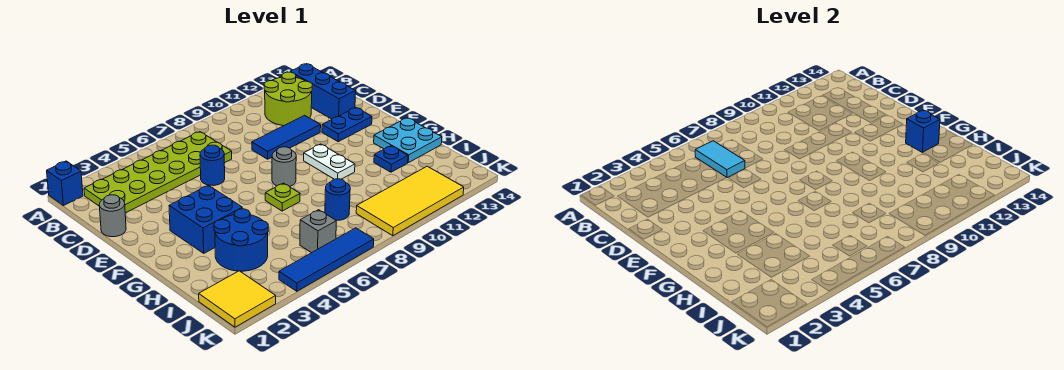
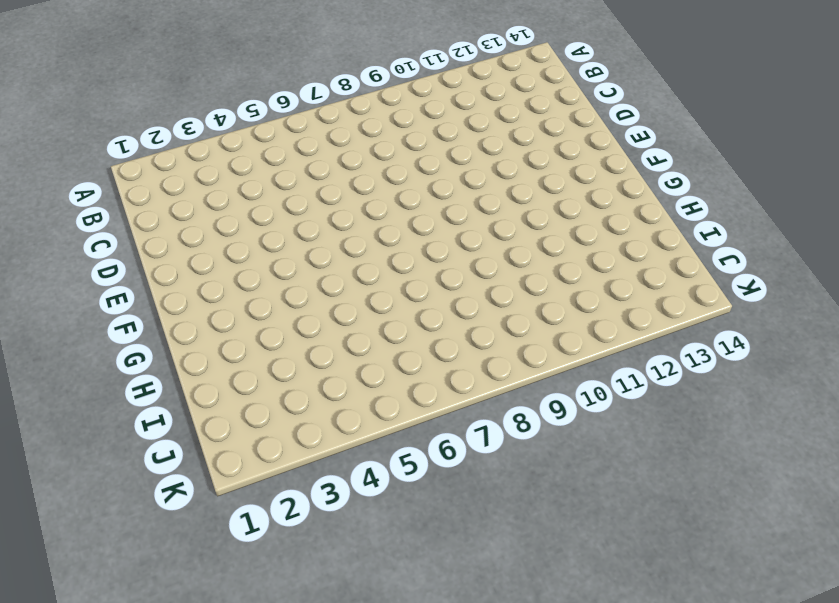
none -> blue brick A1 level 1
none -> lime plate B2:C7 level 1
none -> lime round brick B11:C12 level 1

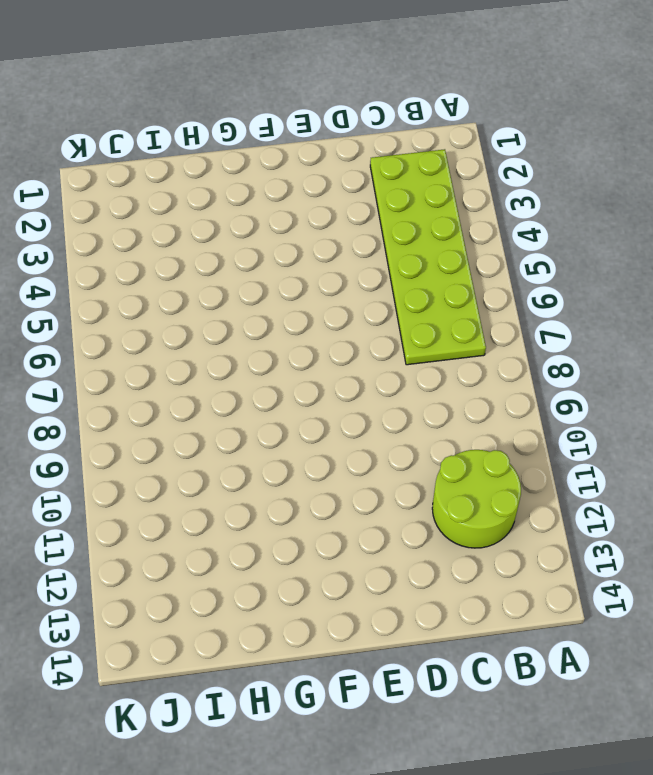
none -> blue brick A1 level 1
none -> blue brick B13:D13 level 1
none -> grey round brick D1 level 1

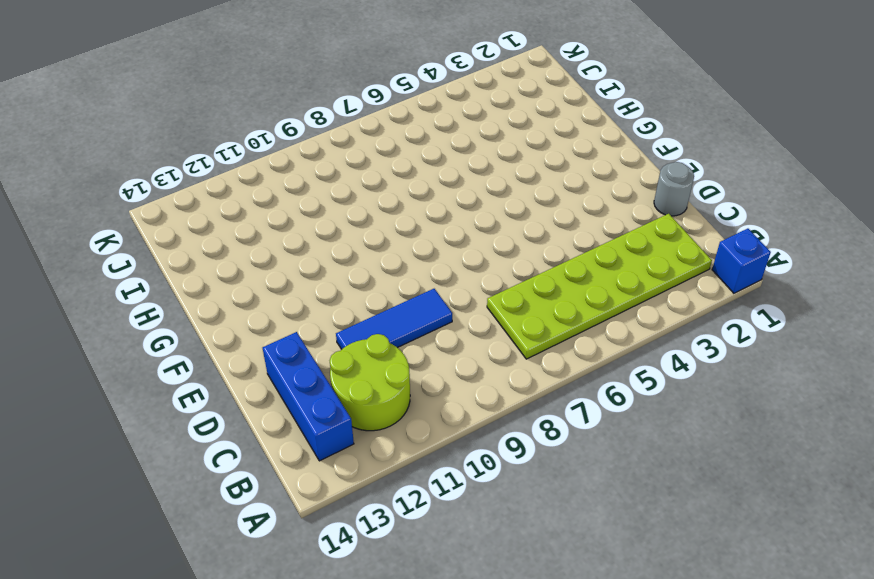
none -> blue round brick D6 level 1
none -> blue plate E12:E13 level 1
none -> blue brick F3:G4 level 1

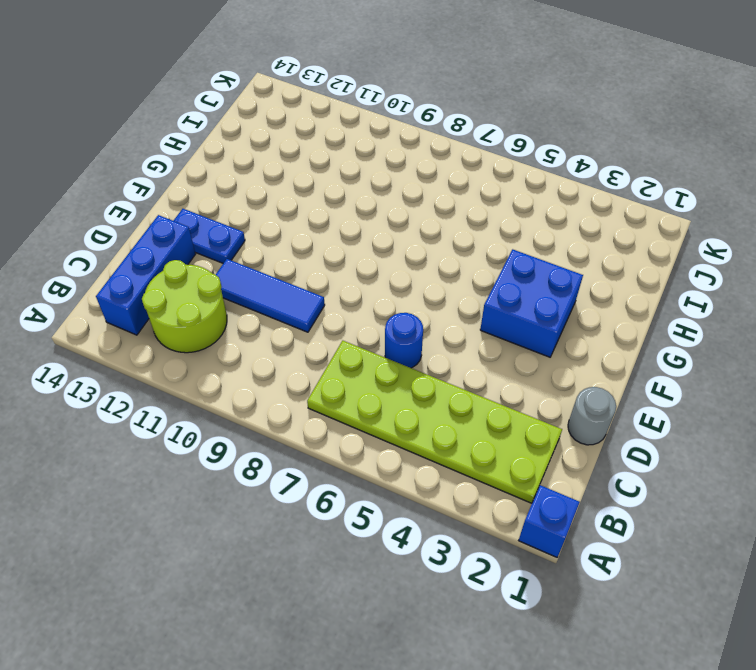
none -> grey round brick F8 level 1
none -> white plate F10:G10 level 1
none -> lime plate G7 level 1

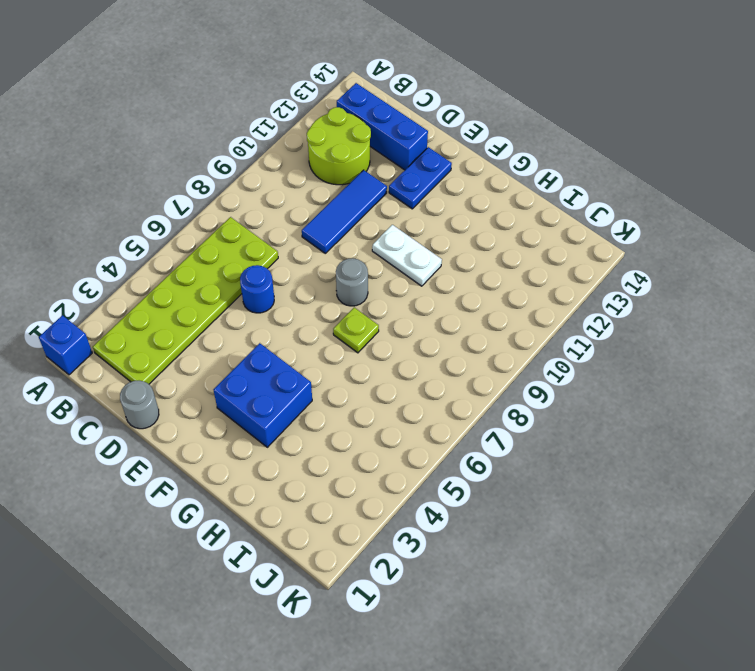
none -> cyan plate G13:H14 level 1
none -> blue round brick H3:I4 level 1
none -> blue plate H12 level 1

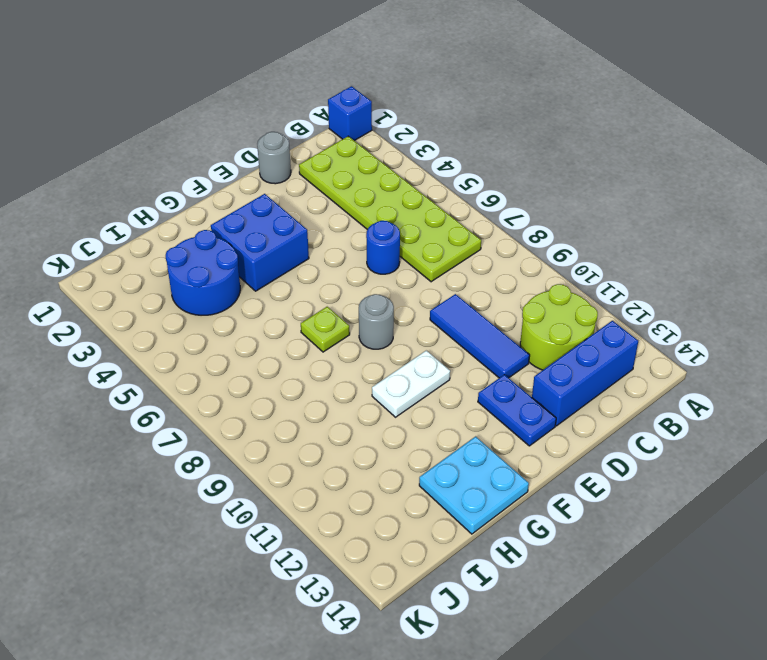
none -> blue plate H12 level 1
none -> blue round brick I8 level 1
none -> yellow tile J1:K2 level 1

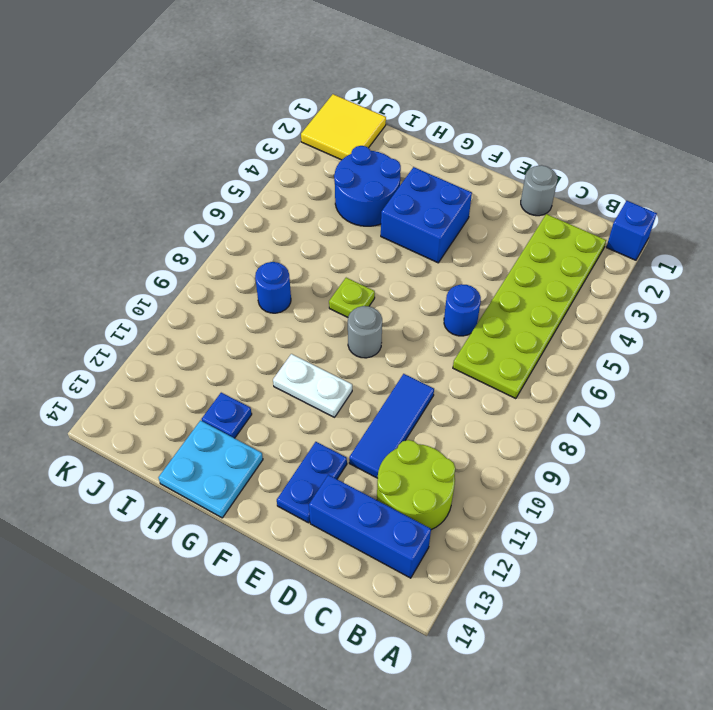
none -> grey brick J6 level 1
none -> yellow tile J9:K12 level 1
none -> blue tile K4:K7 level 1

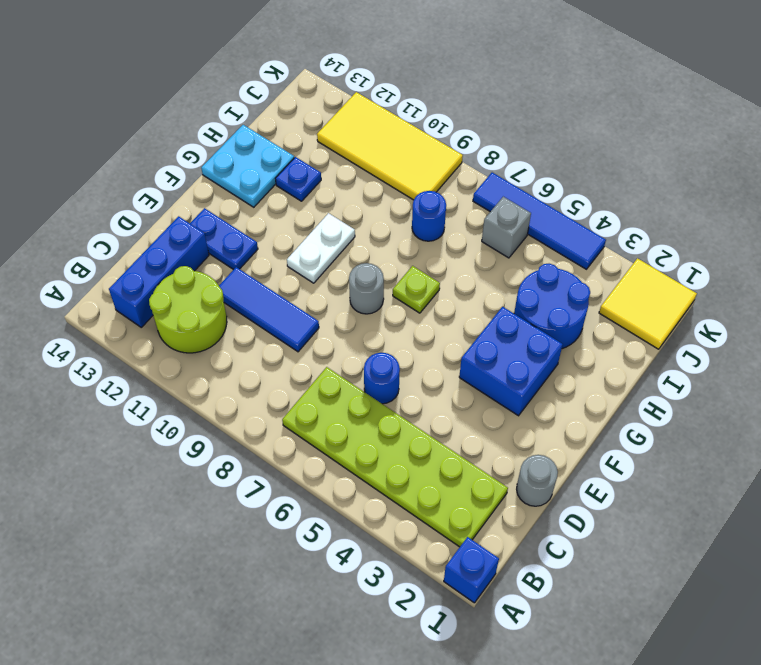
none -> cyan tile B6:C6 level 2
none -> blue brick G13 level 2

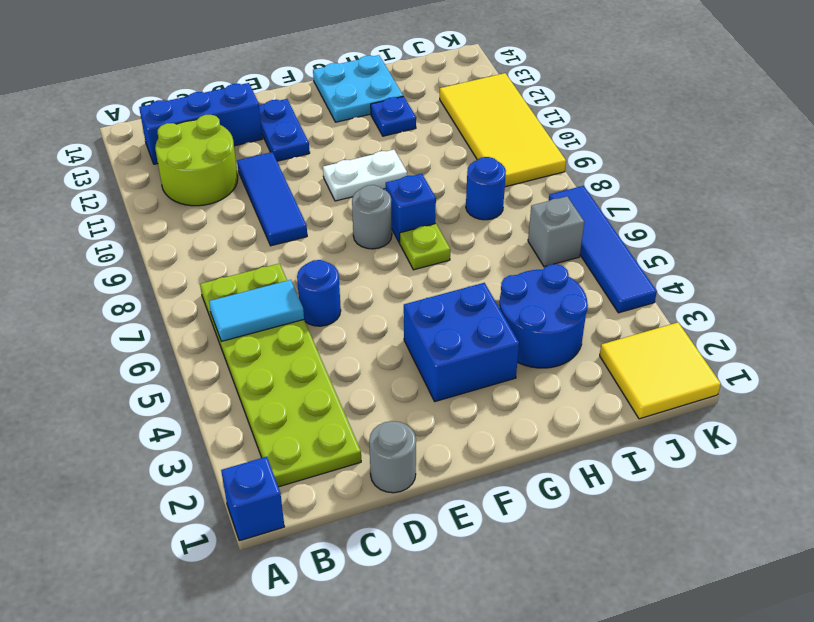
blue brick G8 level 1 -> blue brick G13 level 2

